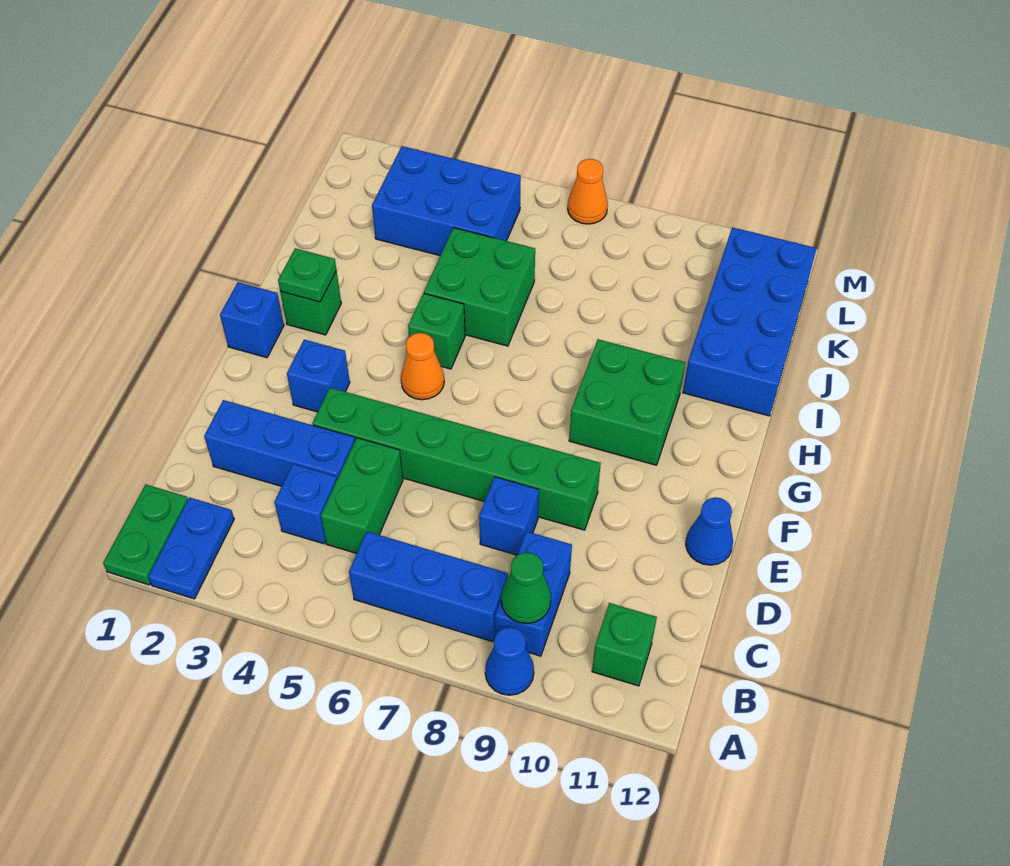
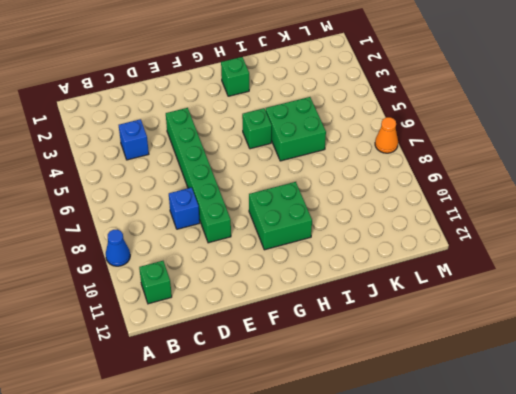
none -> green plate A1:B1 level 1
none -> blue plate A2:B2 level 1
none -> blue brick B6:B8 level 1

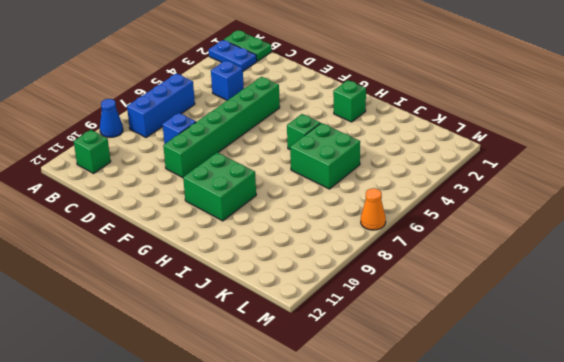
none -> blue brick B9:C9 level 1
none -> green brick C5:D5 level 1
none -> blue brick D2:D4 level 1

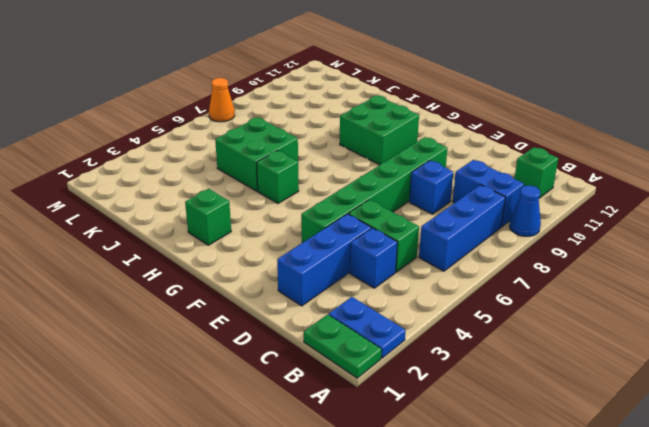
none -> blue cone E12 level 1
none -> blue brick F3 level 1
none -> blue brick G1 level 1

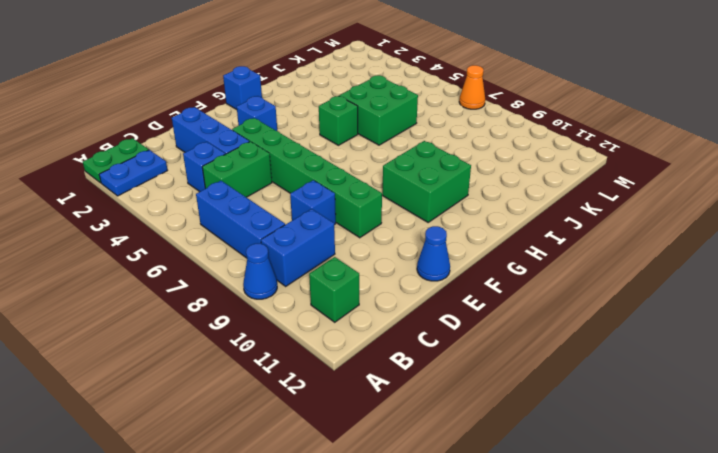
none -> orange cone G5 level 1
none -> green brick H2 level 1
none -> blue brick I11:L12 level 1

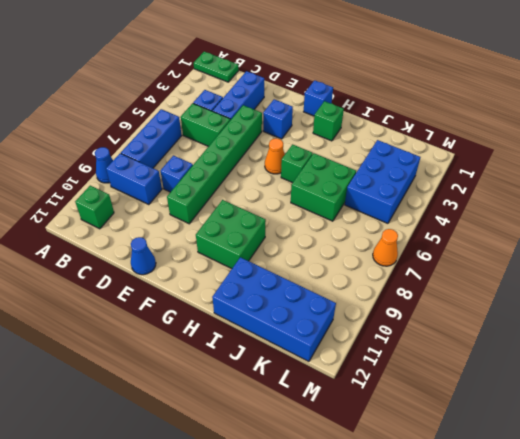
none -> blue plate A2:B2 level 1
none -> green cone B9 level 2
none -> green plate H2 level 2

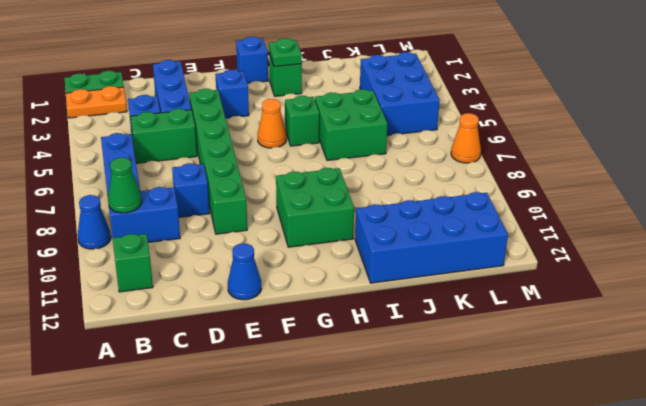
orange plate A2:B2 level 1 -> blue plate A2:B2 level 1

